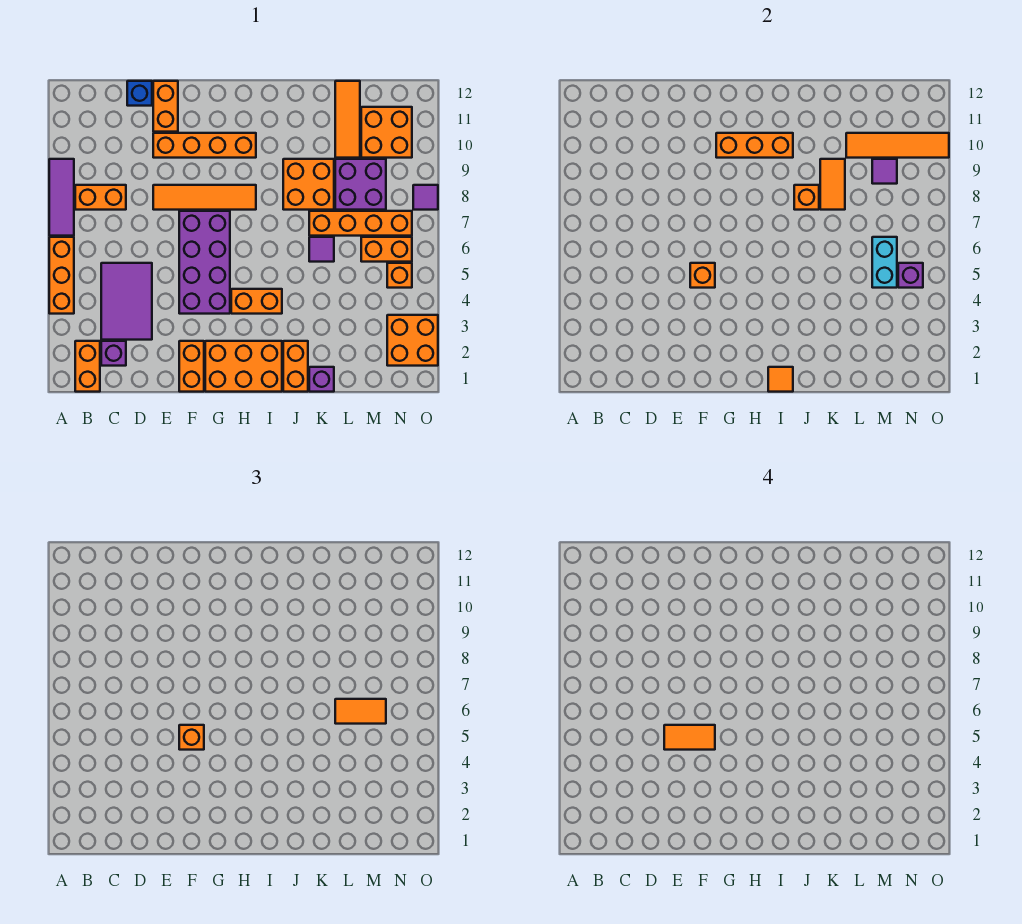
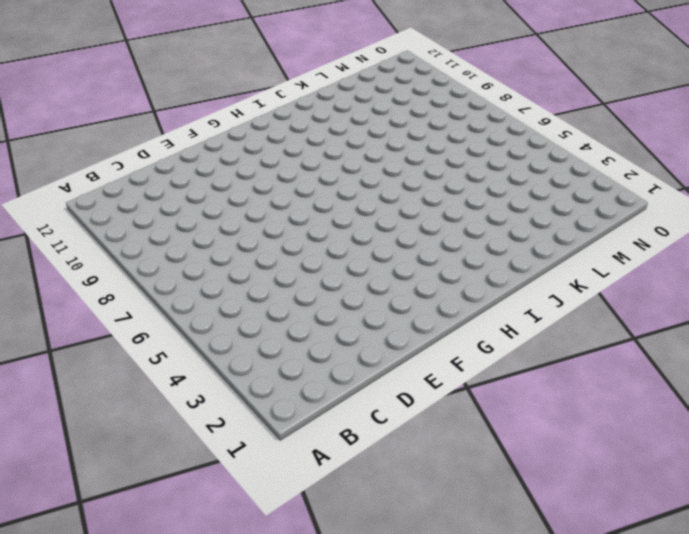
none -> orange brick A4:A6 level 1
none -> purple tile A7:A9 level 1
none -> orange brick B1:B2 level 1
none -> orange brick B8:C8 level 1

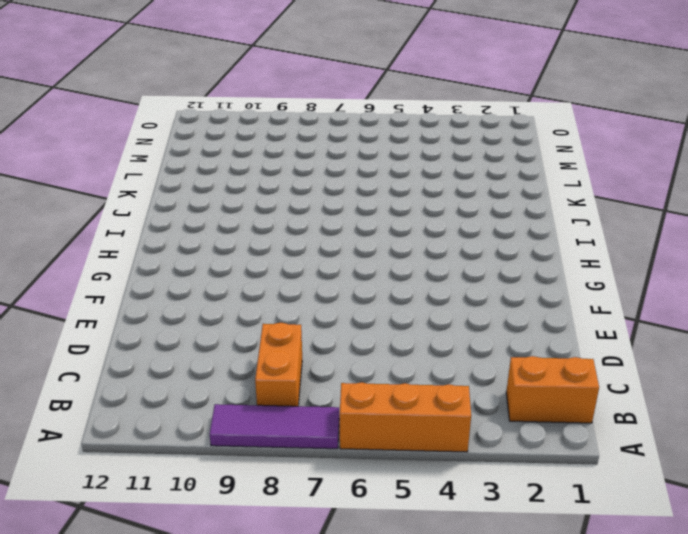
none -> purple brick C2 level 1
none -> purple tile C3:D5 level 1
none -> blue brick D12 level 1
none -> orange tile E8:H8 level 1

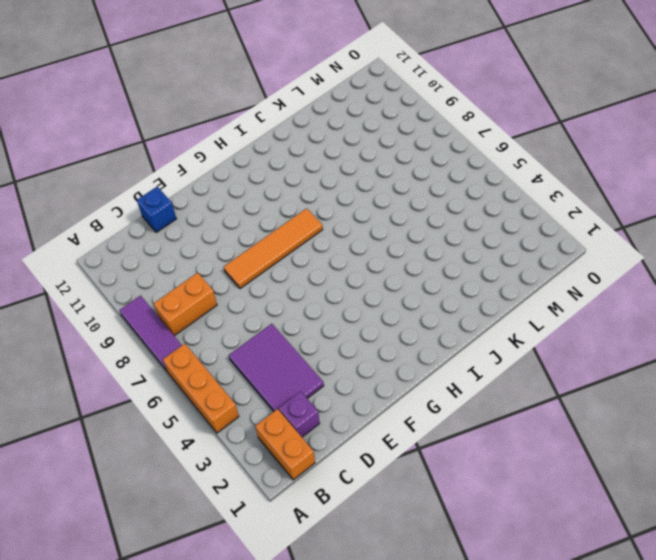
none -> orange brick E10:H10 level 1
none -> orange brick E11:E12 level 1
none -> orange brick F1:F2 level 1
none -> purple brick F4:G7 level 1

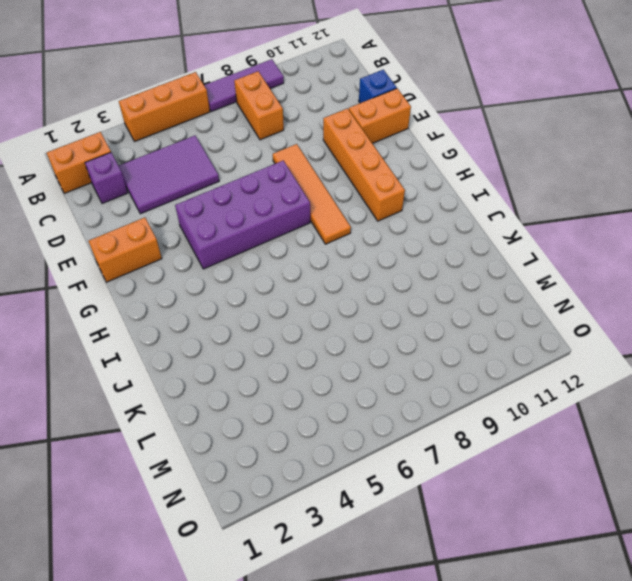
none -> orange brick G1:I2 level 1
none -> orange brick H4:I4 level 1
none -> orange brick J1:J2 level 1
none -> orange brick J8:K9 level 1

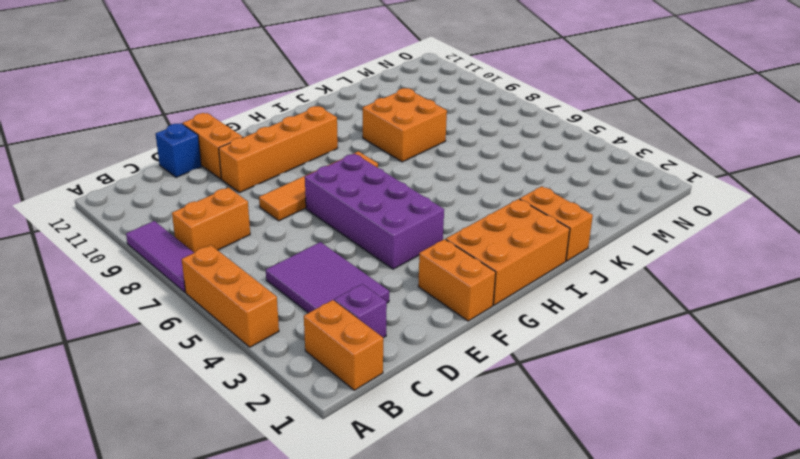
none -> orange brick H4:I4 level 1
none -> purple brick K1 level 1
none -> purple tile K6 level 1
none -> orange brick K7:N7 level 1

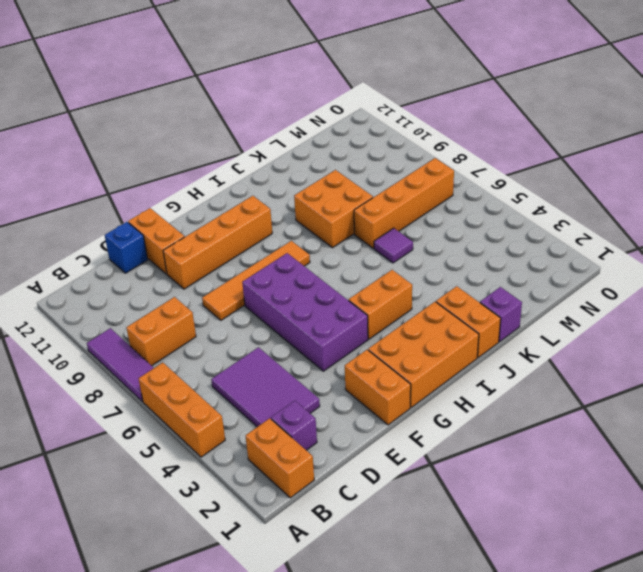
none -> purple brick L8:M9 level 1
none -> orange tile L10:L12 level 1
none -> orange brick M6:N6 level 1
none -> orange brick M10:N11 level 1

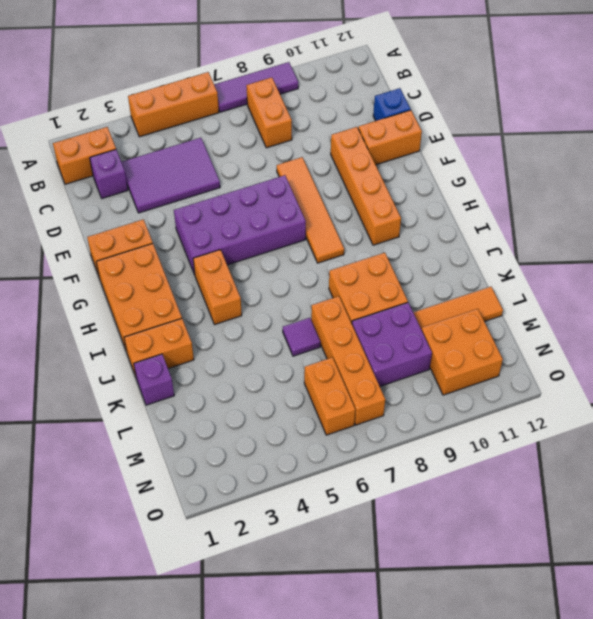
none -> orange brick N2:O3 level 1
none -> orange brick N5 level 1
none -> purple tile O8 level 1
none -> orange brick F5 level 2

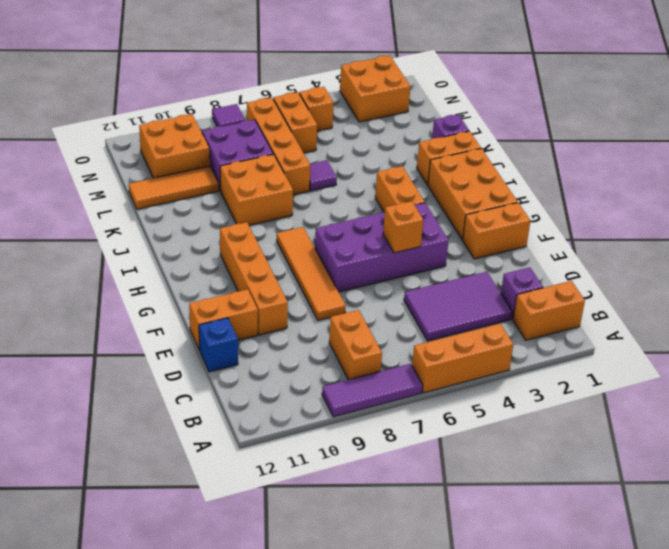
none -> orange brick G10:I10 level 2
none -> orange tile I1 level 2
none -> orange brick J8 level 2
none -> orange tile K8:K9 level 2

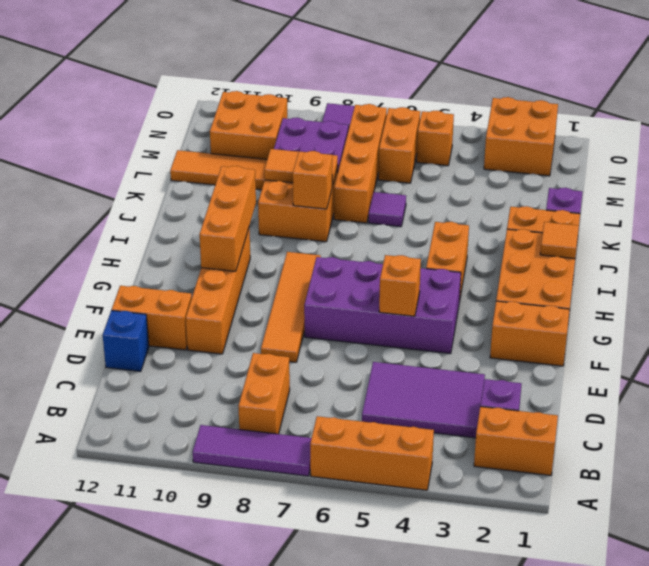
none -> orange tile L10:O10 level 2
none -> cyan brick M5:M6 level 2
none -> purple tile M9 level 2
none -> purple brick N5 level 2

